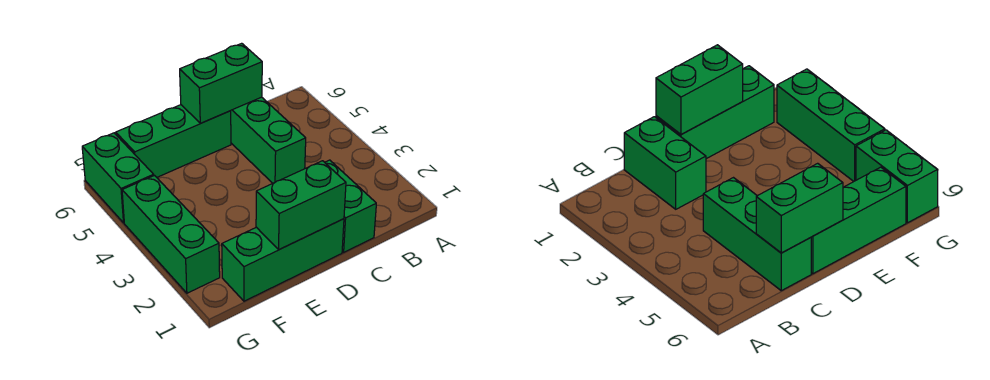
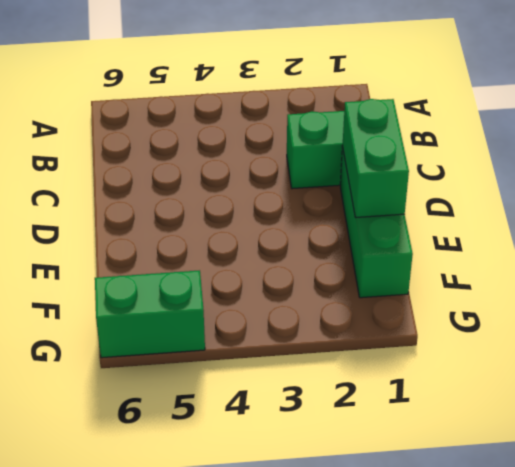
none -> green brick C4:C6 level 1
none -> green brick D6:F6 level 1

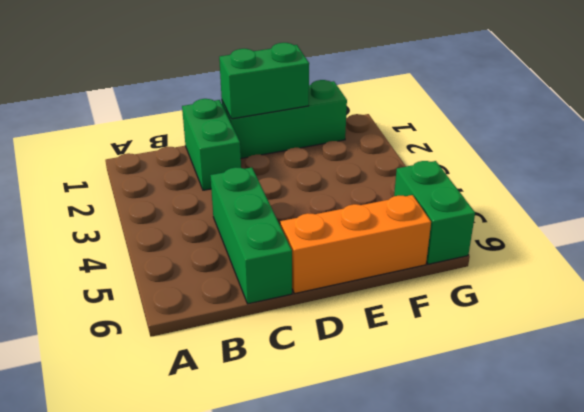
orange brick D6:F6 level 1 -> green brick D6:F6 level 1
none -> green brick G2:G4 level 1
none -> green brick C6:D6 level 2

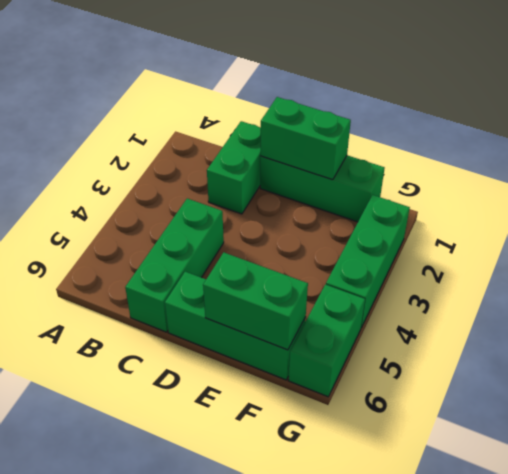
green brick E6:F6 level 2 -> green brick C6:D6 level 2

